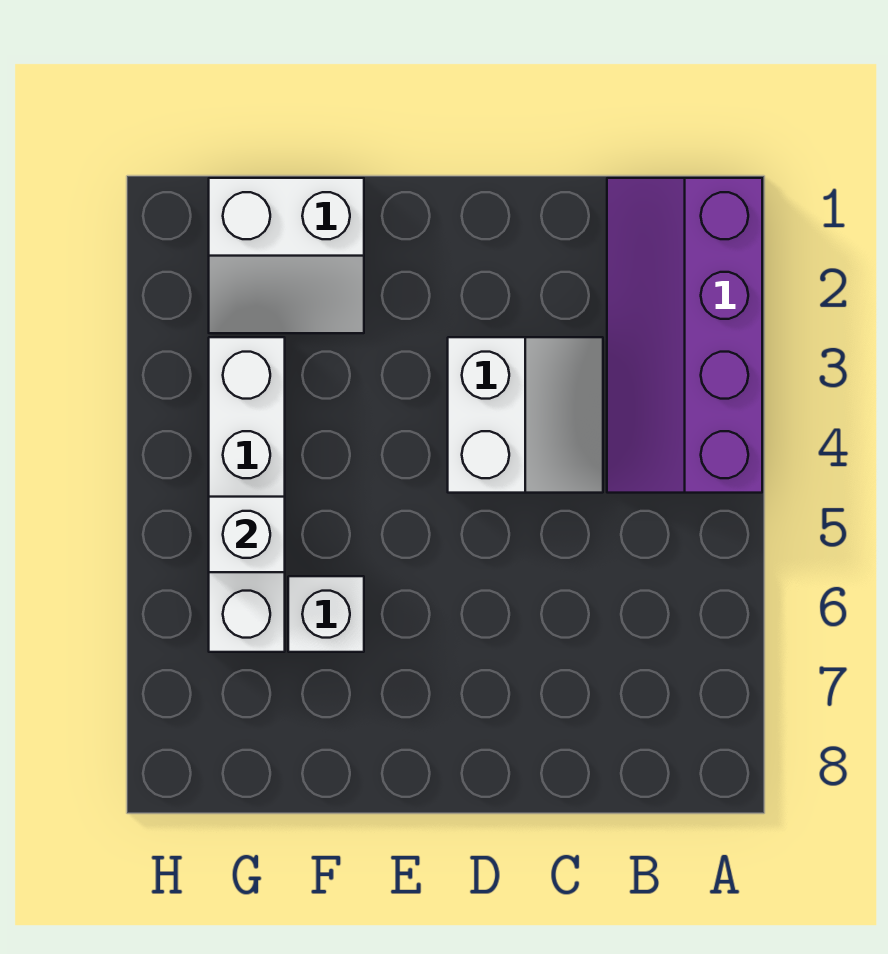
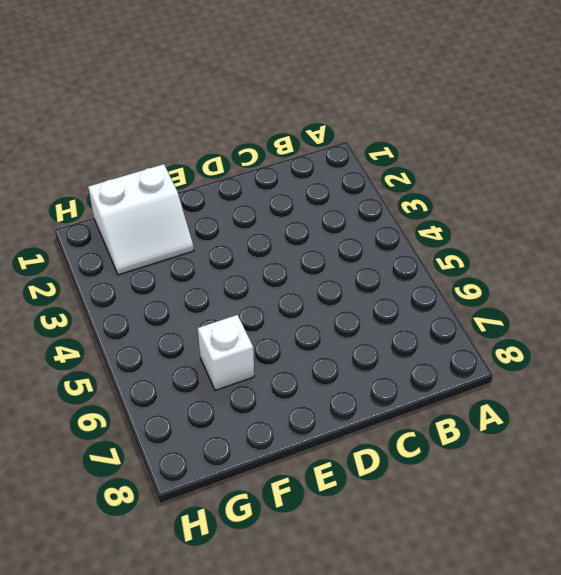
none -> purple slope A1:B4 level 1 top A
none -> white slope C3:D4 level 1 top D

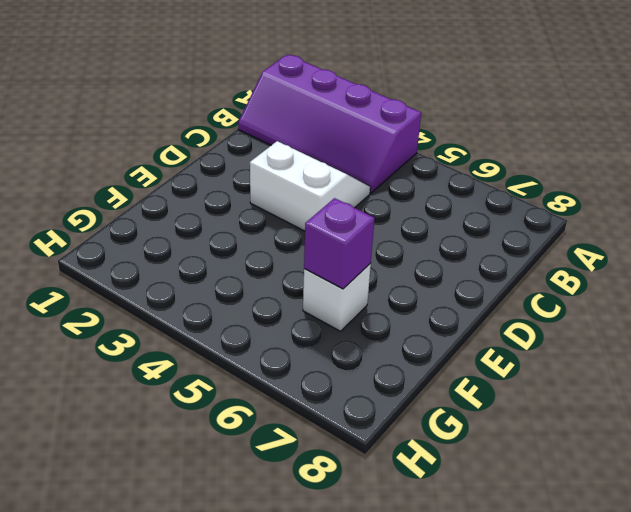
purple brick F6 level 2 -> none
none -> white slope F1:G2 level 1 top 1
none -> white brick G3:G6 level 1

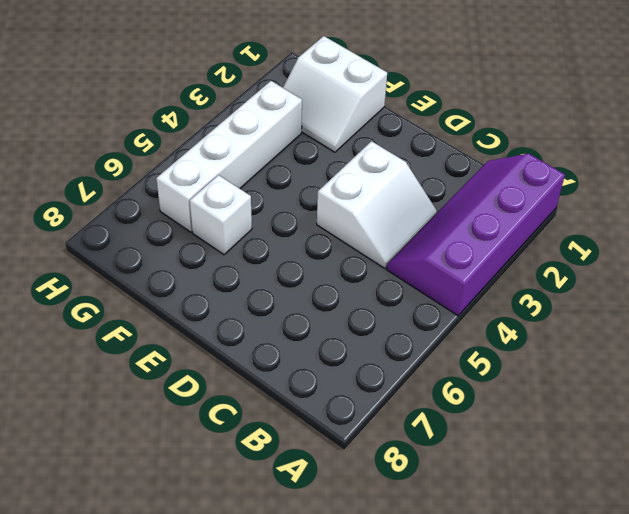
none -> white brick G5 level 2

